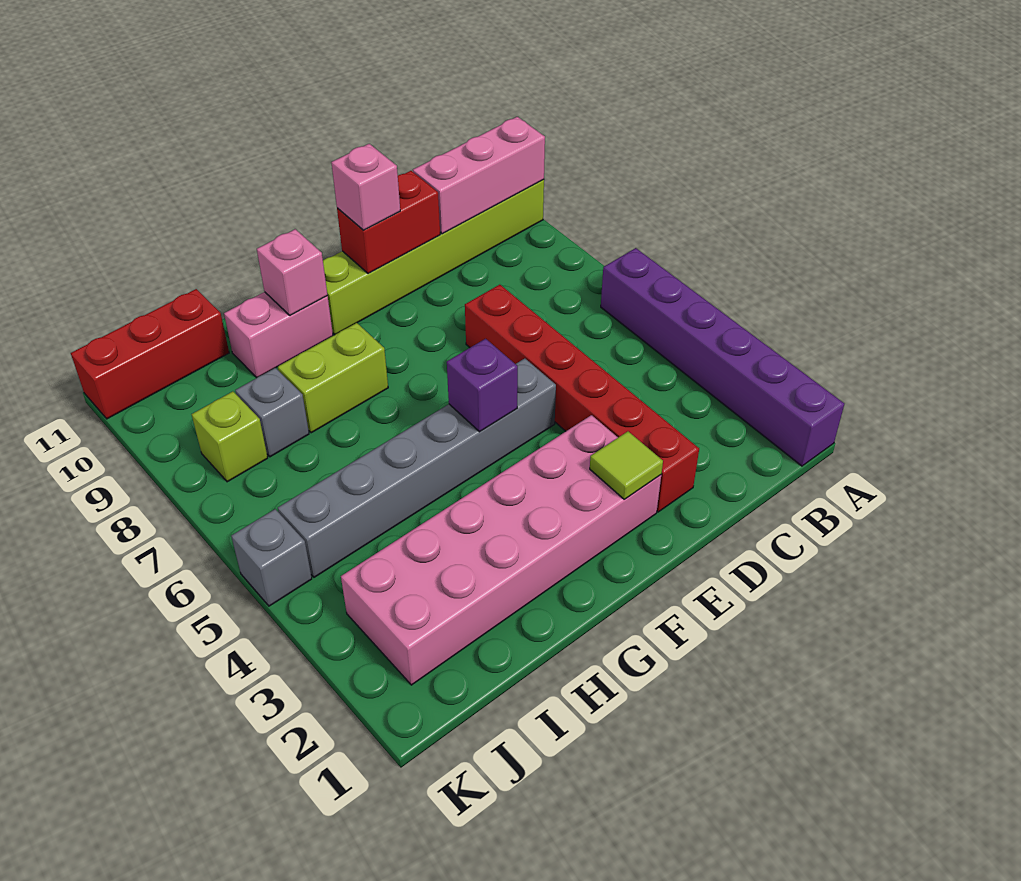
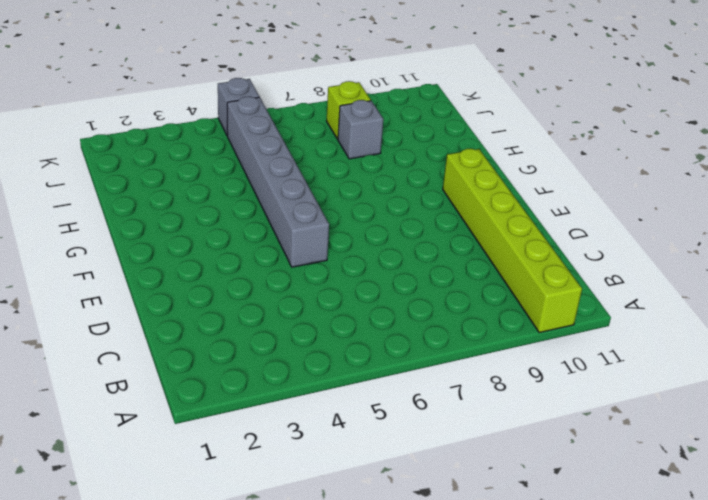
none -> purple brick A1:A6 level 1
none -> red brick D2:D7 level 1
none -> pink brick E2:J3 level 1

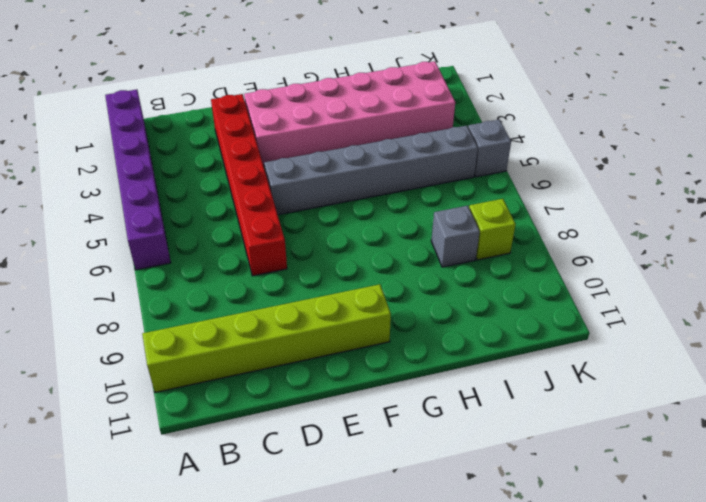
none -> lime brick G8:H8 level 1
none -> pink brick G10:H10 level 1
none -> red brick I11:K11 level 1

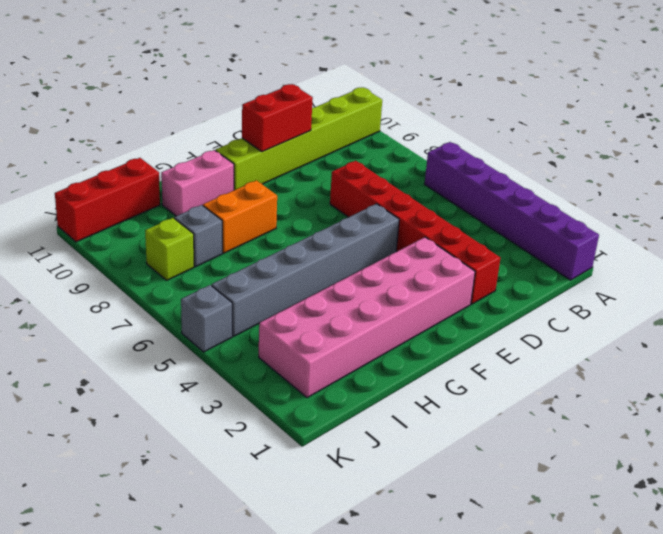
orange brick G8:H8 level 1 -> lime brick G8:H8 level 1
none -> pink brick A10:C10 level 2
none -> lime tile E2 level 2
none -> purple brick F5 level 2

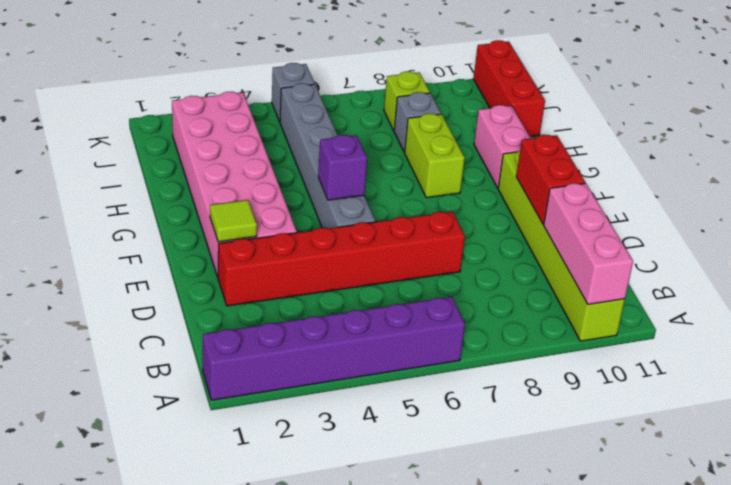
none -> pink brick G10 level 2
none -> pink brick E10 level 3

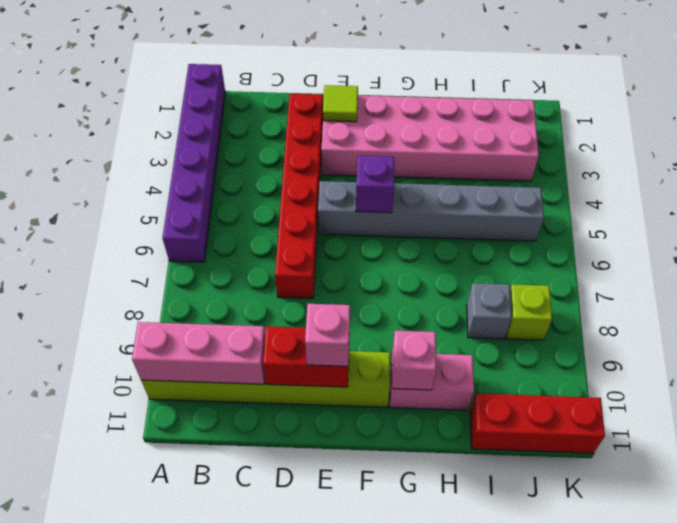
none -> lime brick G8:H8 level 1
none -> grey brick K5 level 1

